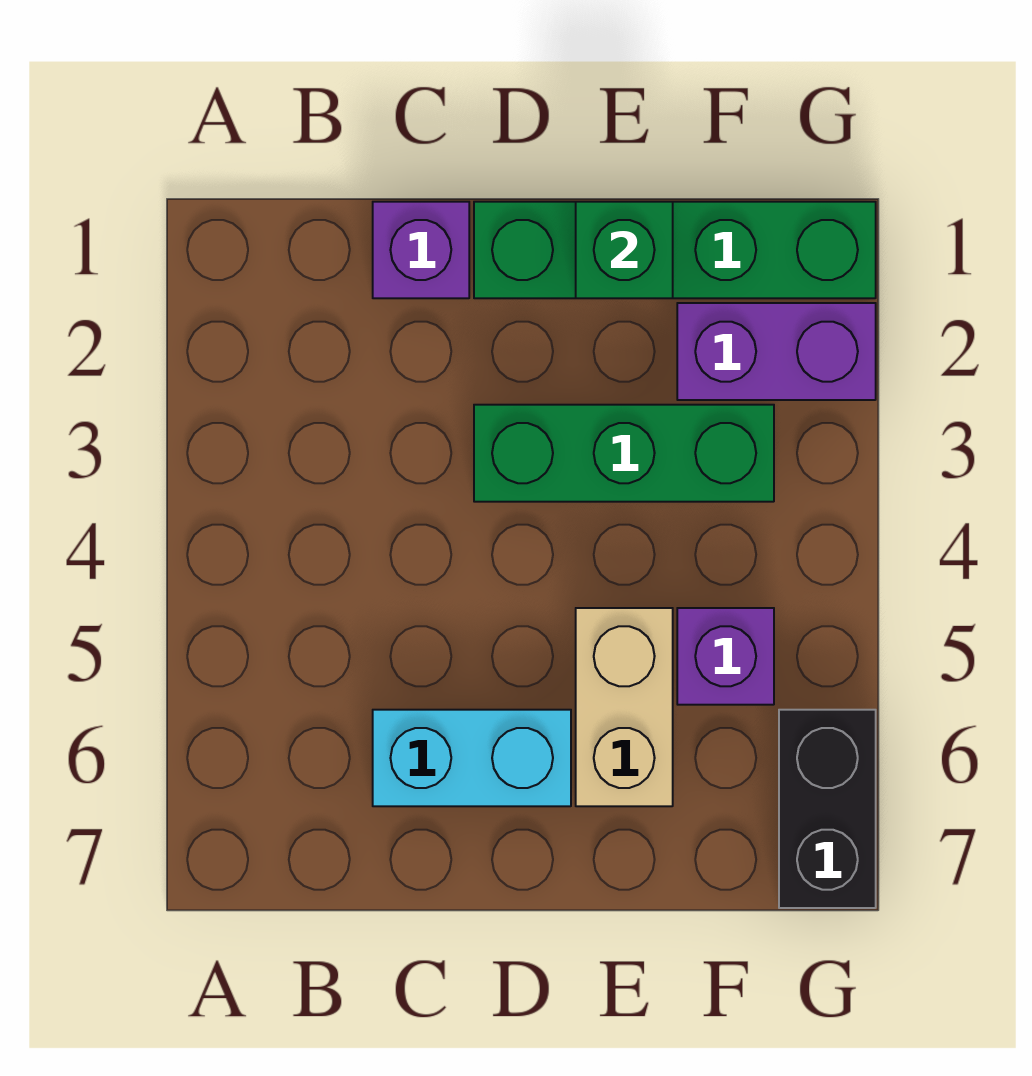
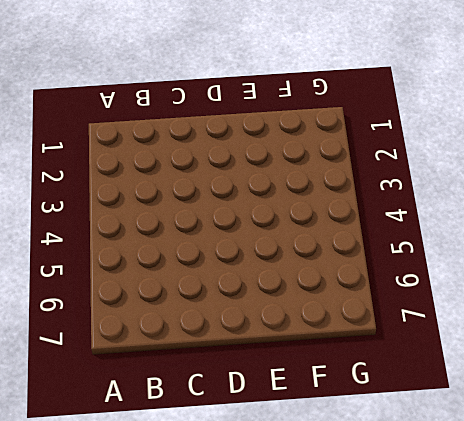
none -> purple brick C1 level 1
none -> cyan brick C6:D6 level 1

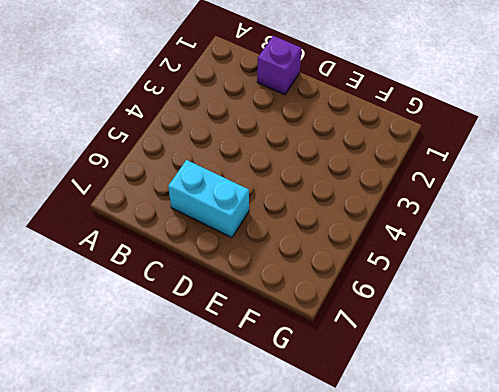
none -> green brick D1:G1 level 1
none -> green brick D3:F3 level 1

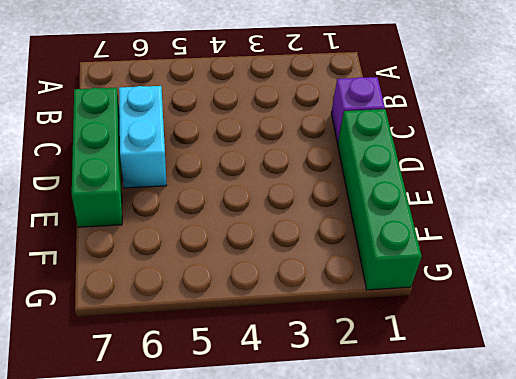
green brick C7:E7 level 1 -> green brick D3:F3 level 1
none -> tan brick E5:E6 level 1
none -> purple brick F2:G2 level 1

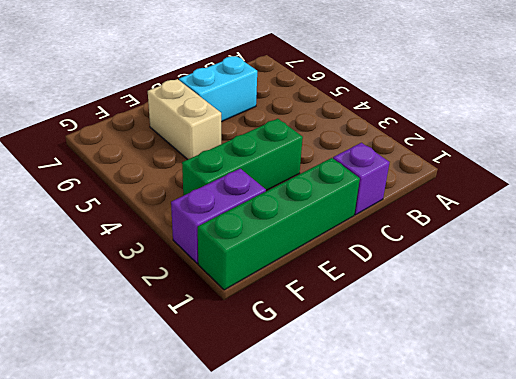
none -> purple brick F5 level 1
none -> black brick G6:G7 level 1

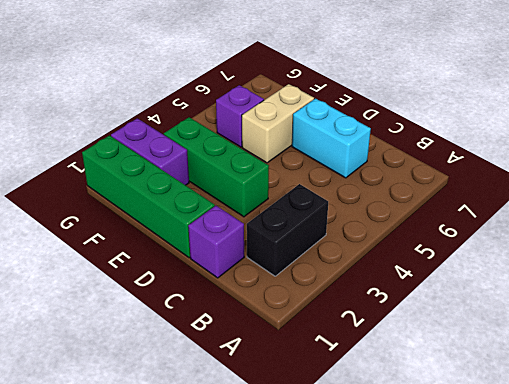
black brick B2:B3 level 1 -> black brick G6:G7 level 1
none -> green brick E1 level 2

